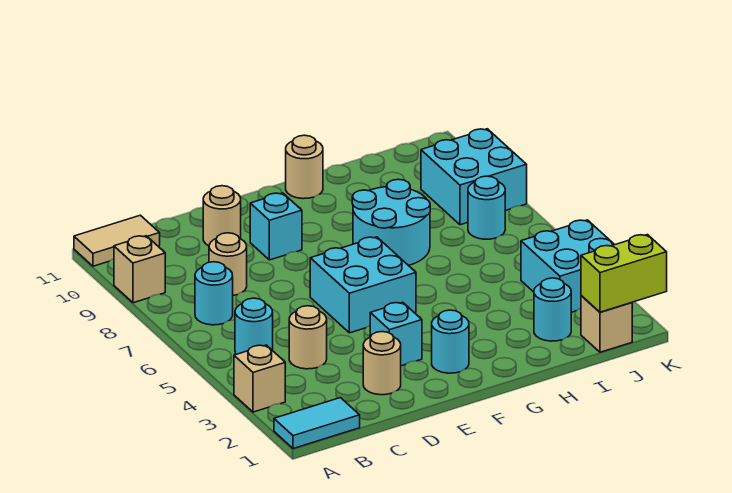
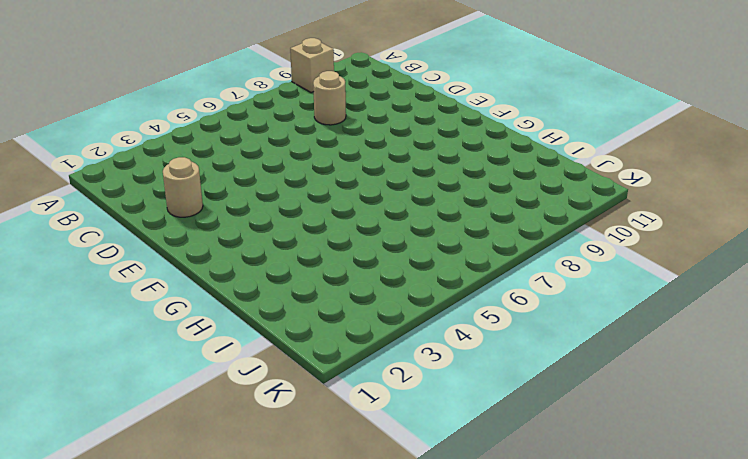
none -> cyan tile A1:B1 level 1
none -> tan brick A3 level 1
none -> tan tile A11:B11 level 1

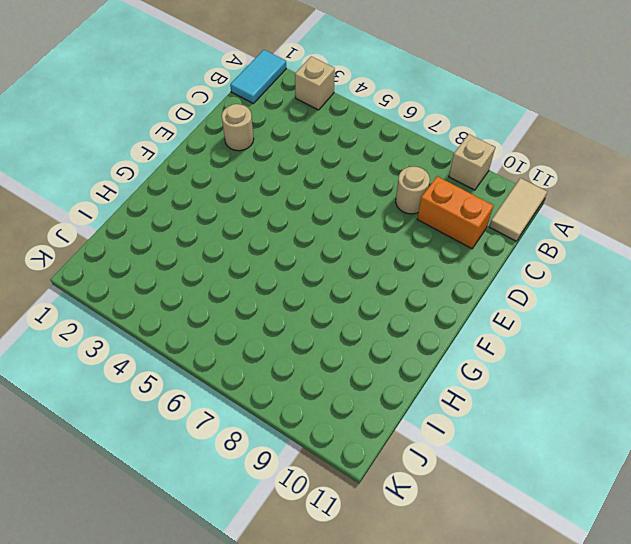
orange brick C9:C10 level 1 -> none
none -> cyan round brick B5 level 1
none -> cyan round brick B7 level 1
none -> tan round brick C4 level 1

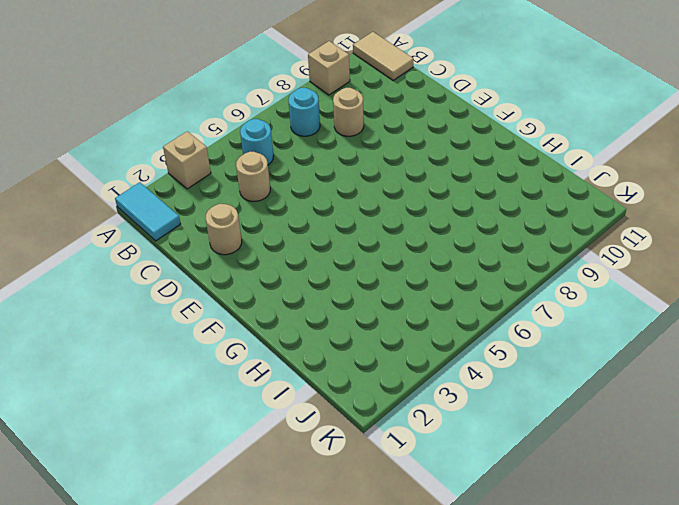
none -> tan round brick D10 level 1
none -> cyan brick E3 level 1
none -> cyan brick E5:F6 level 1

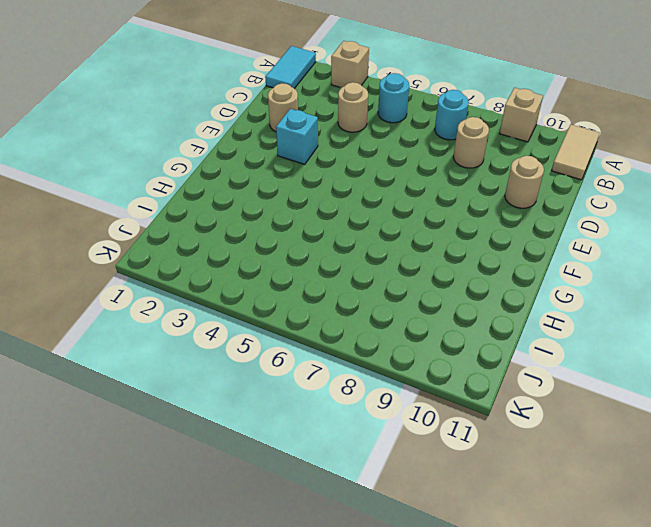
none -> cyan brick E5:F6 level 1
none -> cyan brick E9 level 1
none -> cyan round brick F2 level 1

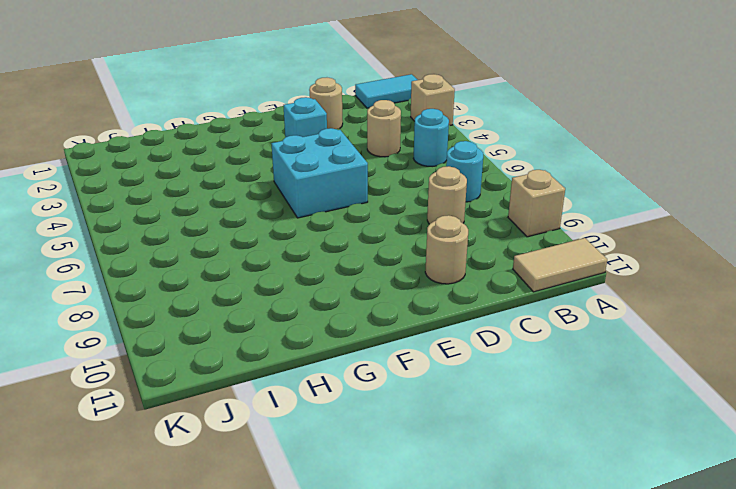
none -> cyan brick E9 level 1
none -> cyan round brick F2 level 1
none -> cyan round brick G7:H8 level 1

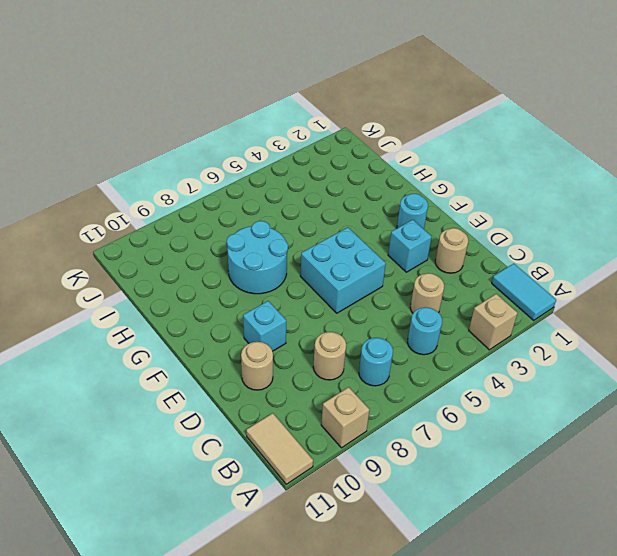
none -> tan round brick G11 level 1
none -> cyan round brick I2 level 1
none -> tan brick J1 level 1

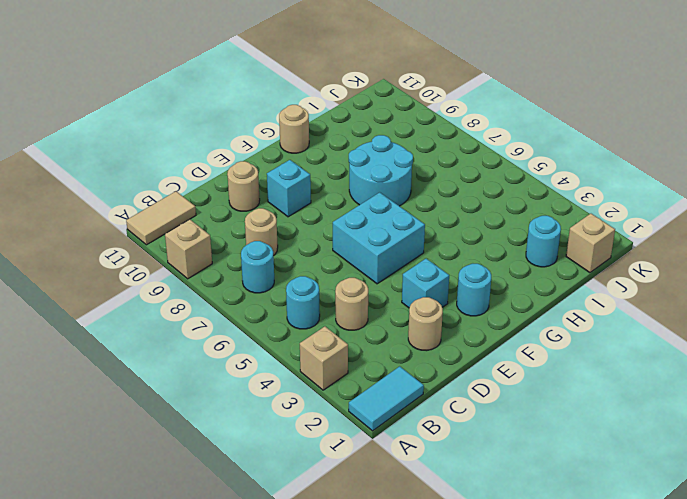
none -> cyan brick J3:K4 level 1
none -> cyan round brick J7 level 1
none -> cyan brick J8:K9 level 1

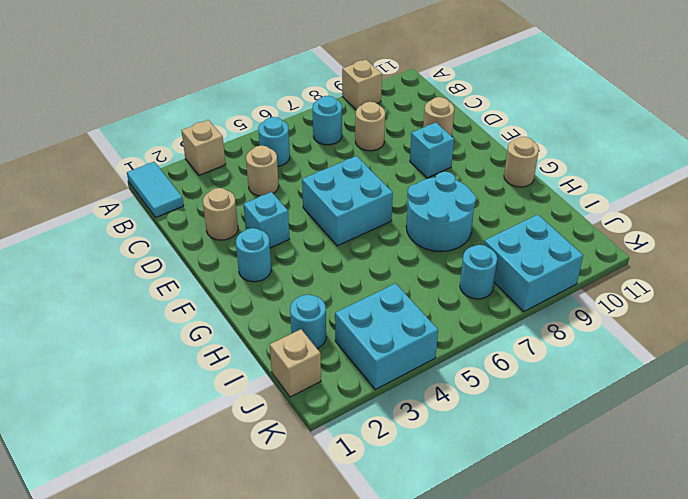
none -> tan tile A11:B11 level 1
none -> lime brick J1:K1 level 2

